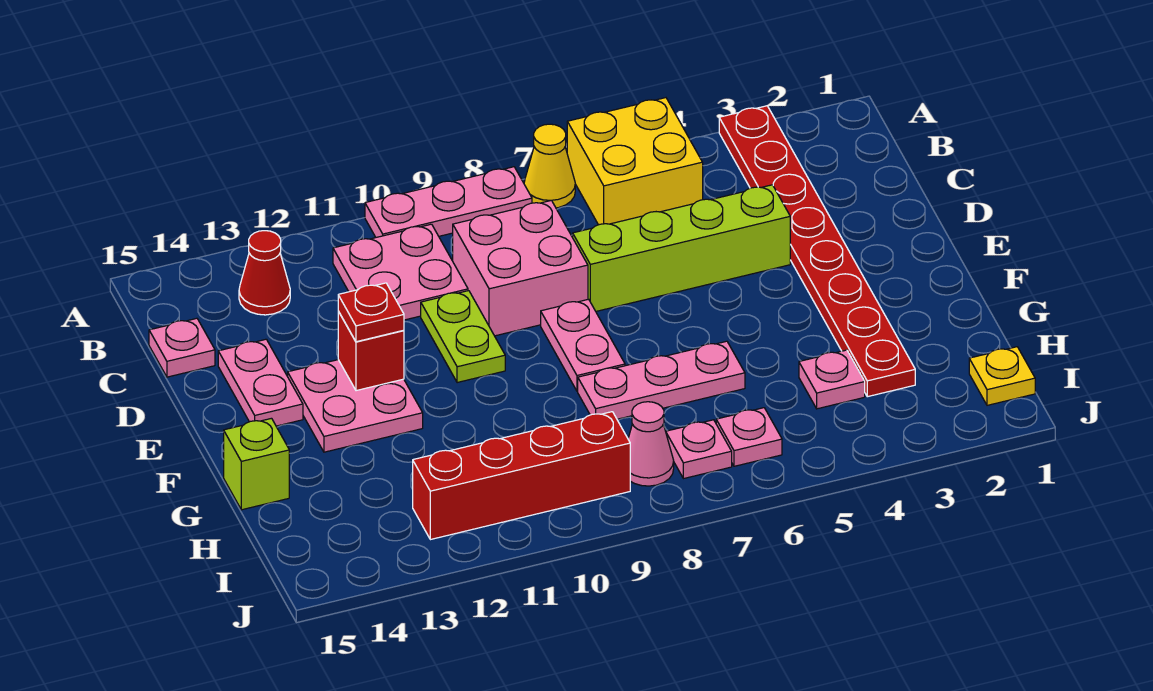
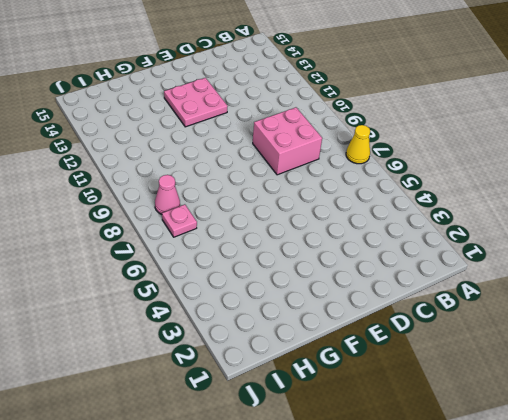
none -> red plate A3:H3 level 1
none -> yellow brick A5:B6 level 1
none -> pink plate A8:A10 level 1

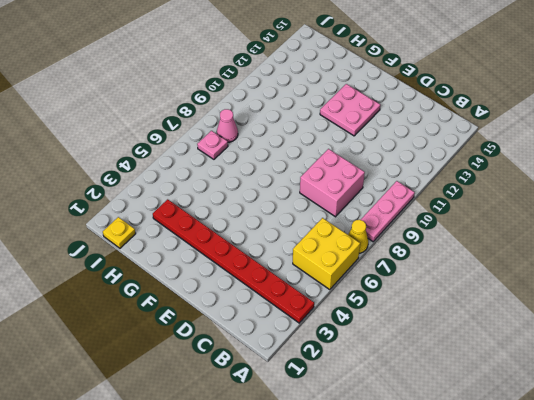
none -> pink plate B10:C11 level 1
none -> red cone B13 level 1
none -> pink plate C15 level 1

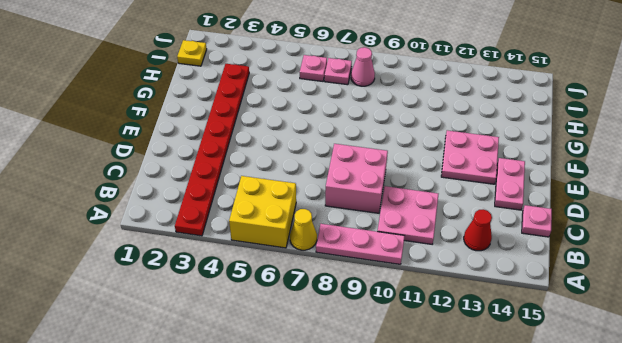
none -> lime brick D4:D7 level 1
none -> lime plate D10:E10 level 1
none -> pink plate E8:F8 level 1

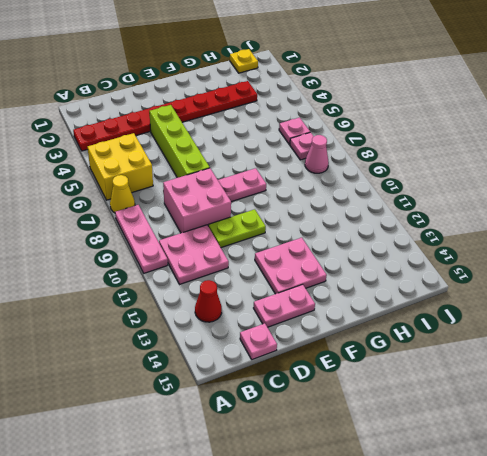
none -> pink plate G6:G8 level 1
none -> lime brick G15 level 1
none -> pink plate H4 level 1

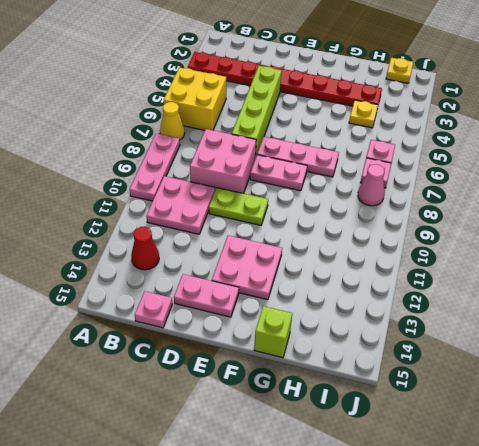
pink plate E7:G7 level 1 -> pink plate G6:G8 level 1
yellow plate H4 level 1 -> pink plate H4 level 1
none -> red brick I9:I12 level 1
none -> red brick E12 level 2
none -> red plate E12 level 3

